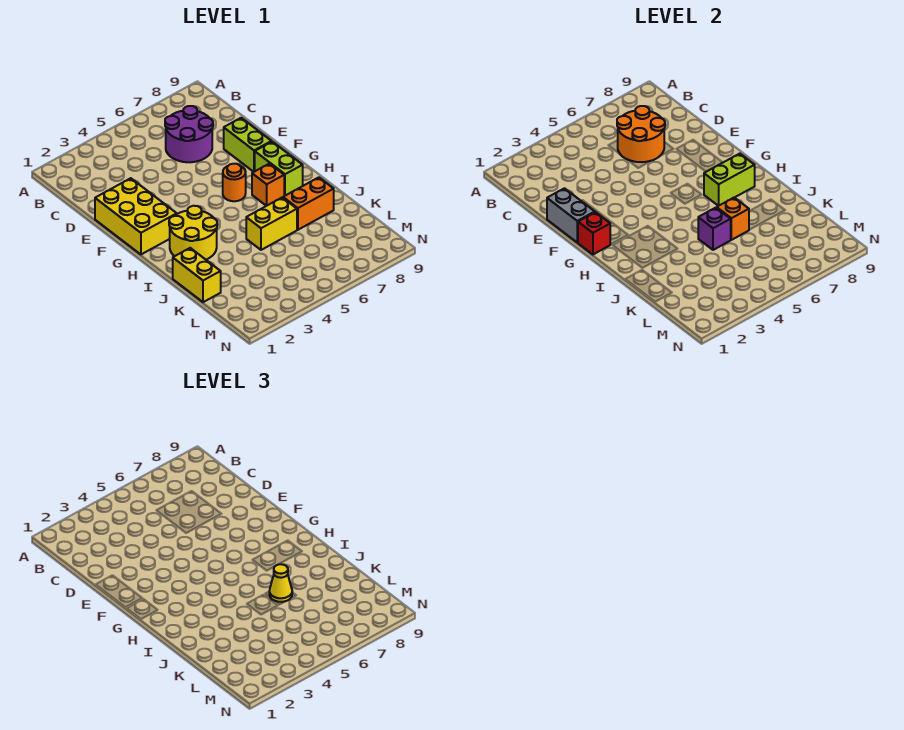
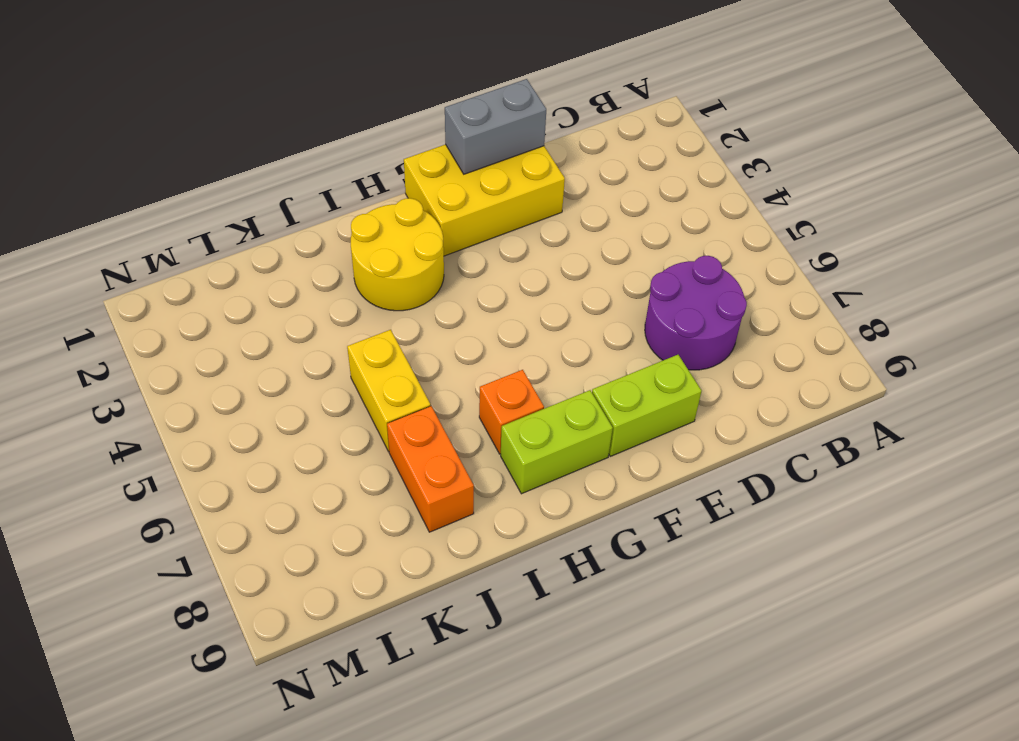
none -> orange round brick G6 level 1
none -> yellow brick J1:K1 level 1
none -> orange round brick C6:D7 level 2

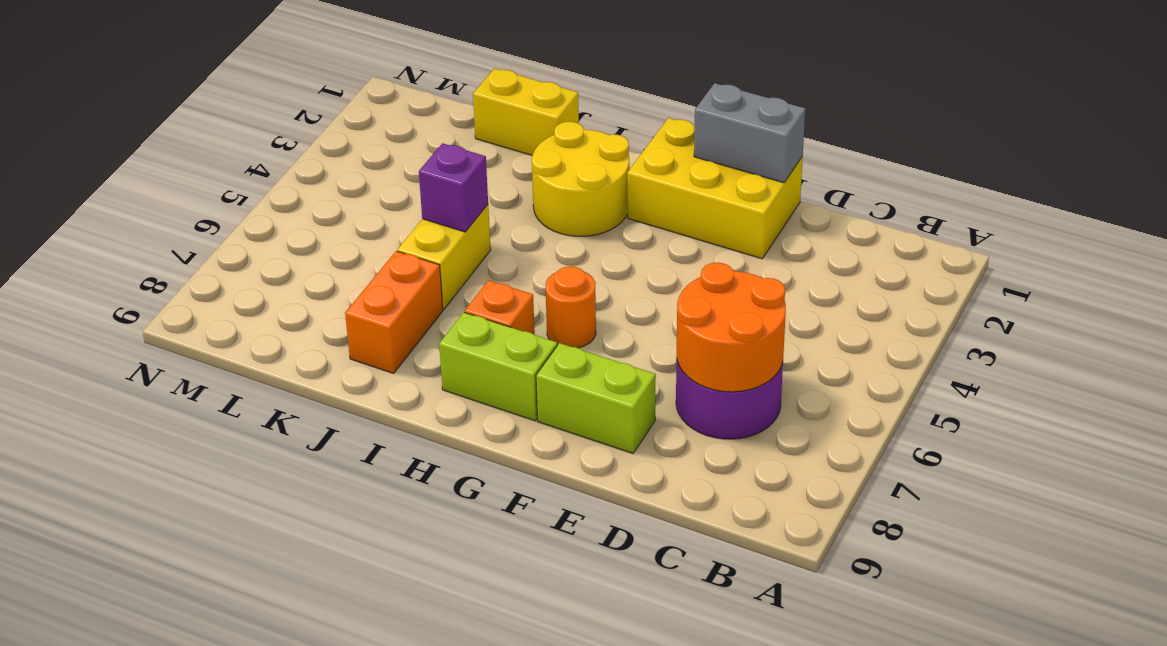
none -> red brick G1 level 2
none -> lime brick H7:H8 level 2
none -> orange brick J6 level 2

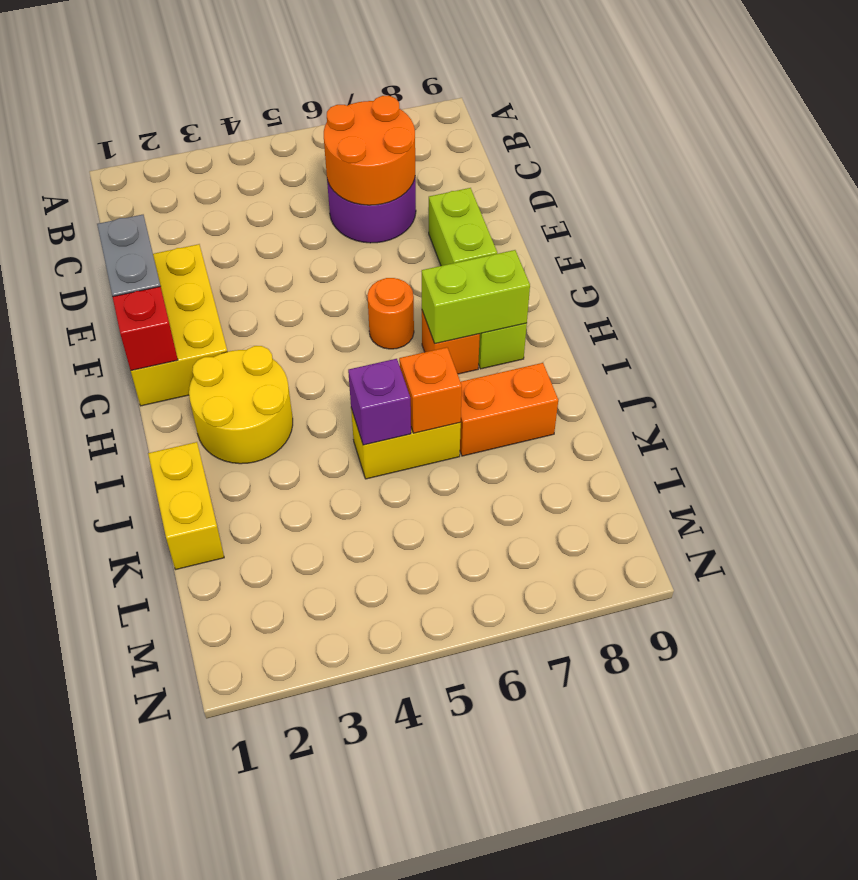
none -> yellow cone J6 level 3

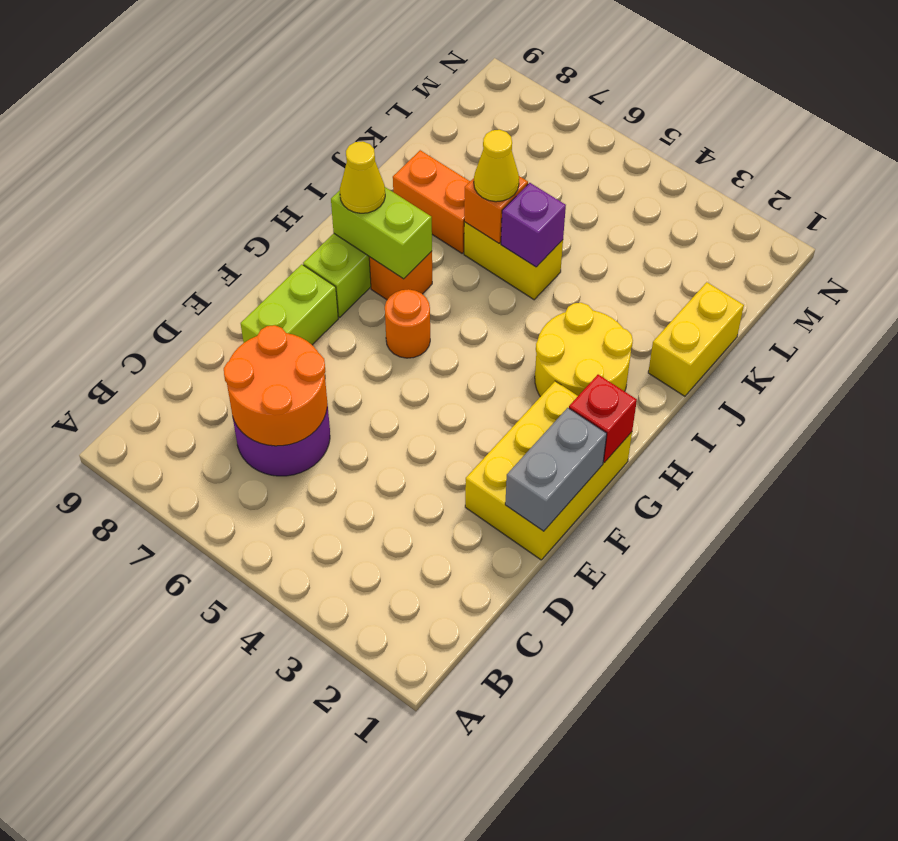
yellow cone H8 level 3 -> none

